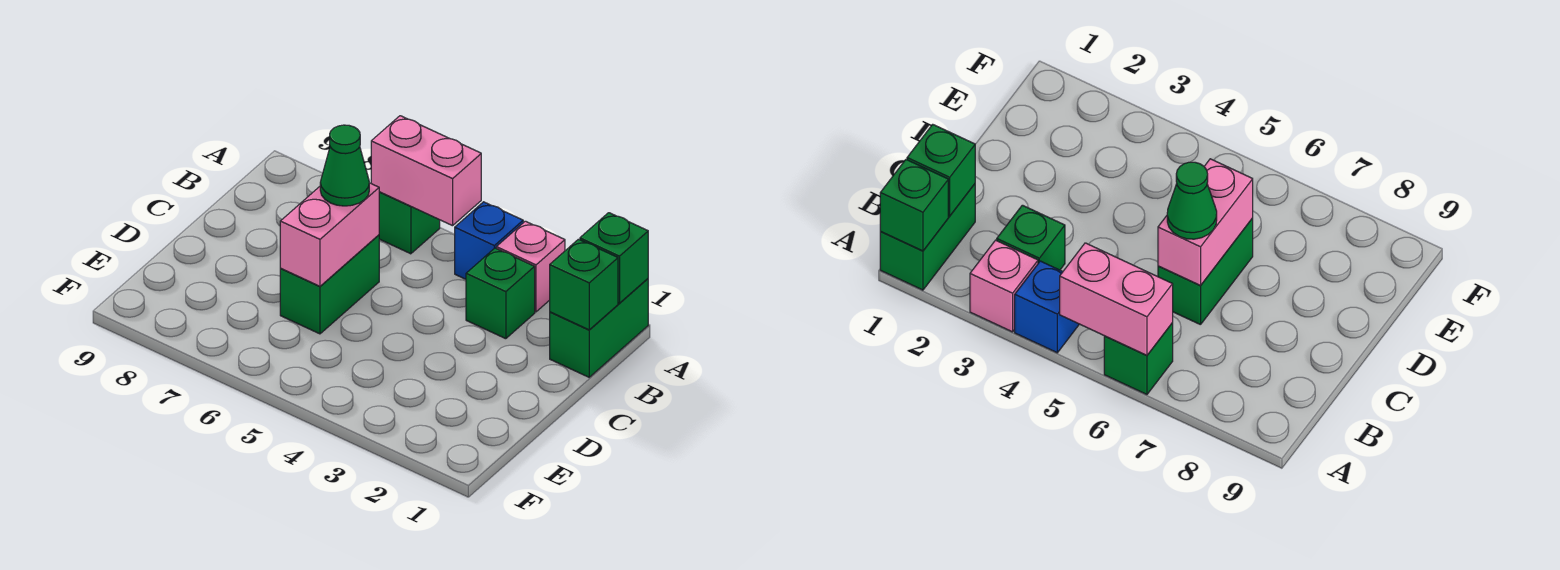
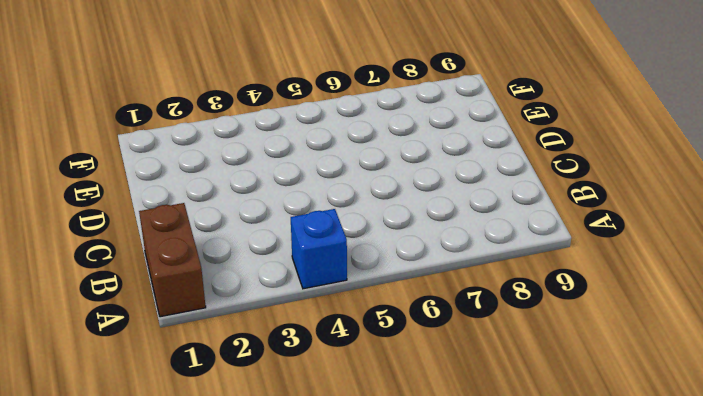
brown brick A1:B1 level 1 -> green brick A1:B1 level 1
none -> pink brick A3 level 1
none -> green brick A6 level 1

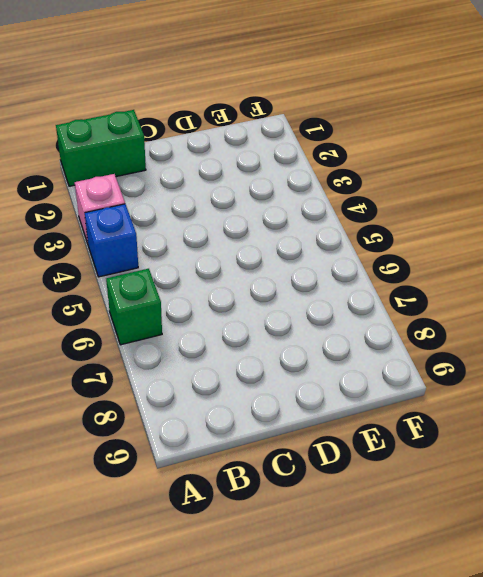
none -> green brick B3 level 1
none -> green brick C6:D6 level 1

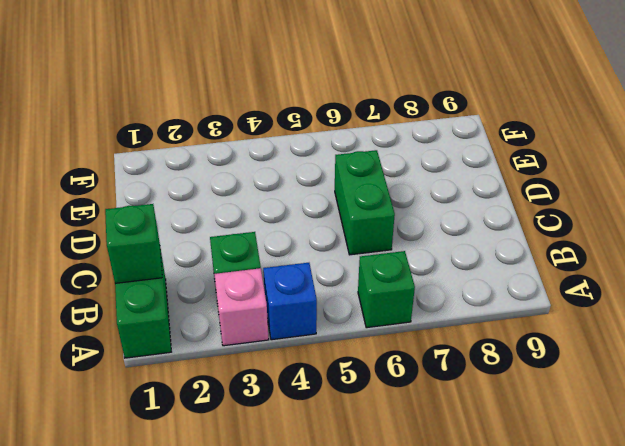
none -> green brick A1 level 2
none -> pink brick A5:A6 level 2

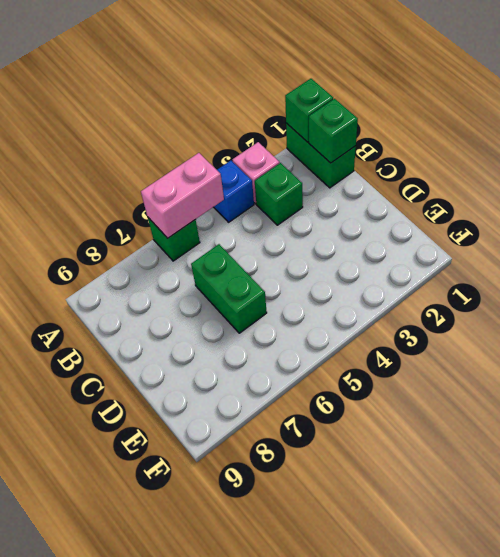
none -> pink brick C6:D6 level 2
none -> green cone C6 level 3

